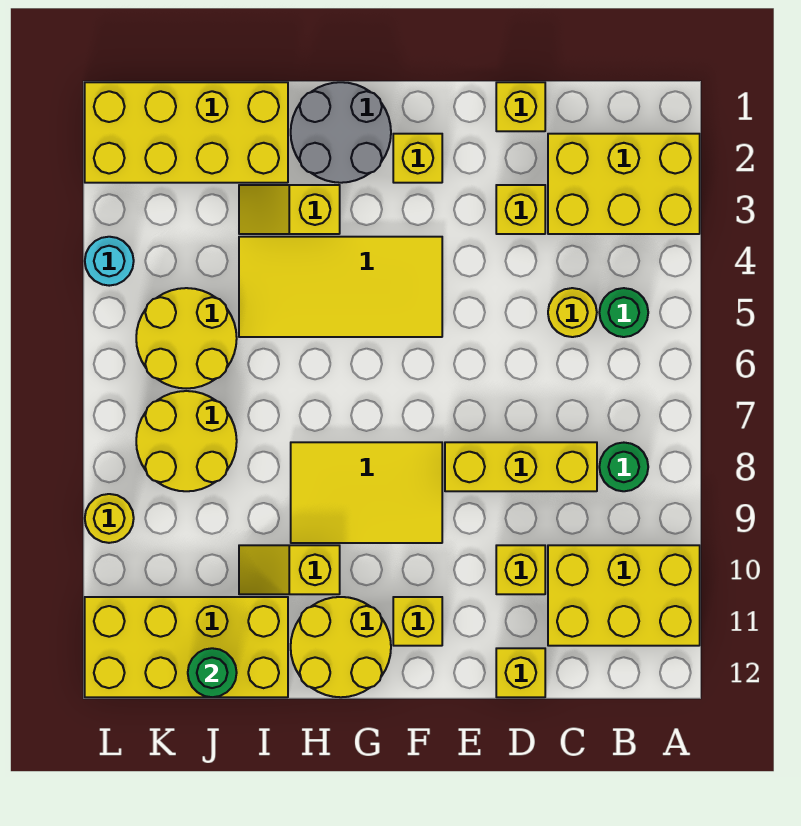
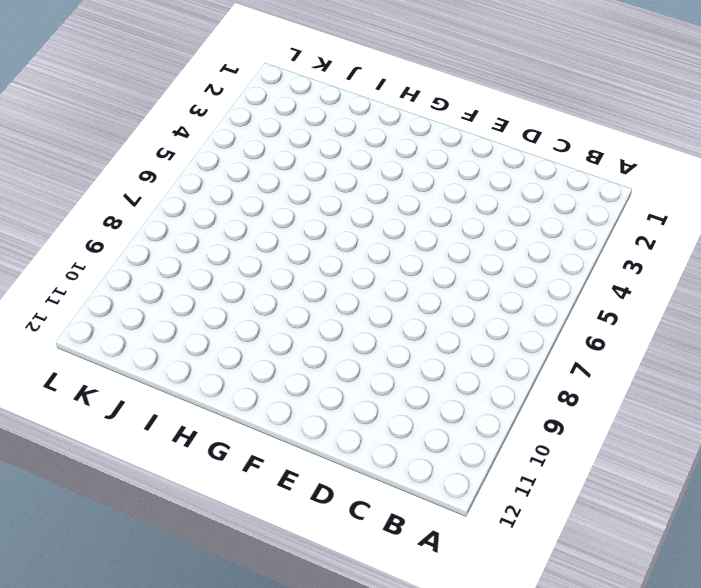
none -> yellow brick A2:C3 level 1
none -> yellow brick A10:C11 level 1
none -> green round brick B5 level 1

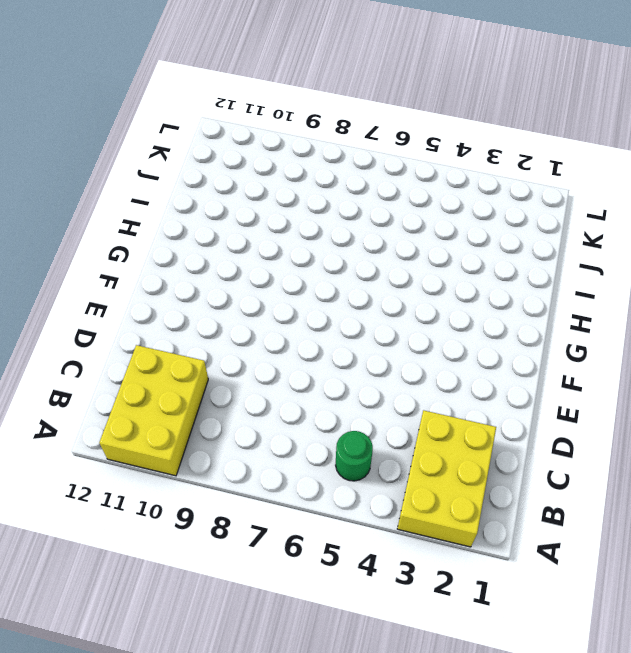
none -> green round brick B8 level 1
none -> yellow round brick C5 level 1
none -> yellow brick C8:E8 level 1

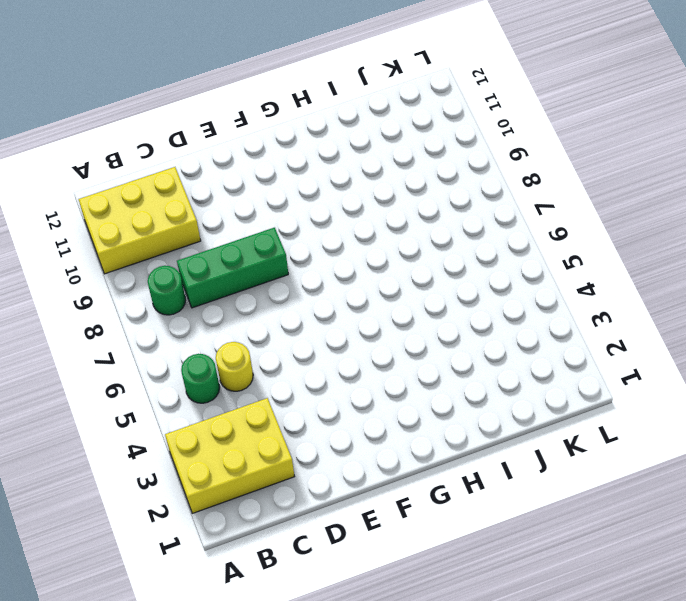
green brick C8:E8 level 1 -> yellow brick C8:E8 level 1
none -> yellow brick D1 level 1
none -> yellow brick D3 level 1
none -> yellow brick D10 level 1

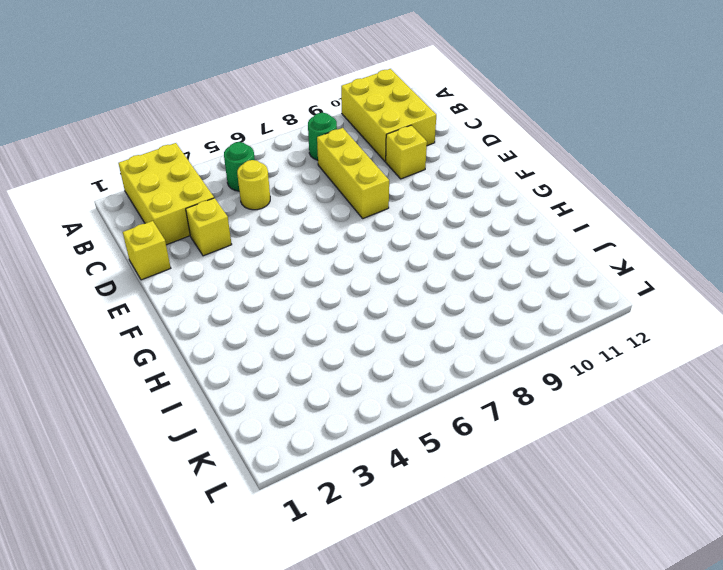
none -> yellow brick D12 level 1
none -> yellow brick F2 level 1
none -> yellow tile F4:I5 level 1

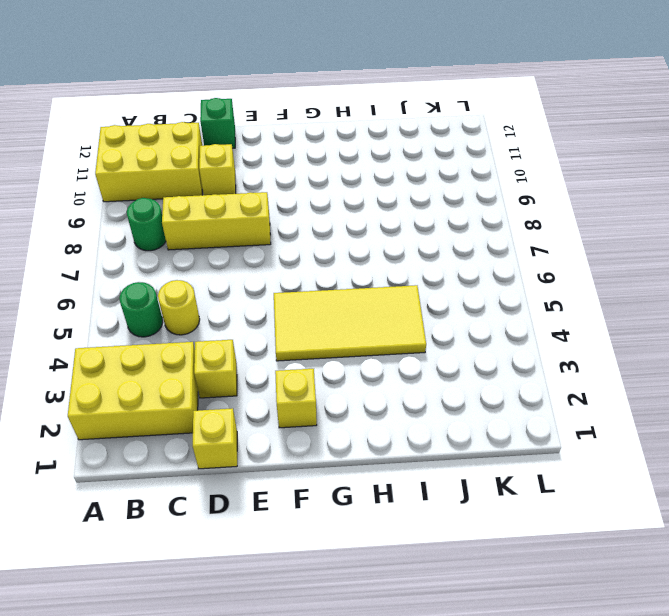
green brick D12 level 1 -> yellow brick D12 level 1
none -> yellow tile F8:H9 level 1
none -> yellow brick F11 level 1
none -> grey round brick G1:H2 level 1

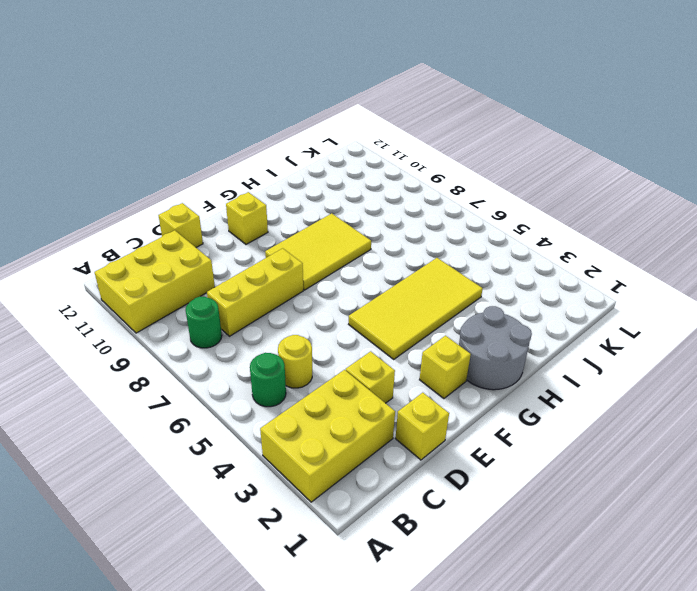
none -> yellow brick D10 level 1
none -> yellow round brick G11:H12 level 1
none -> yellow slope H3:I3 level 1 top H

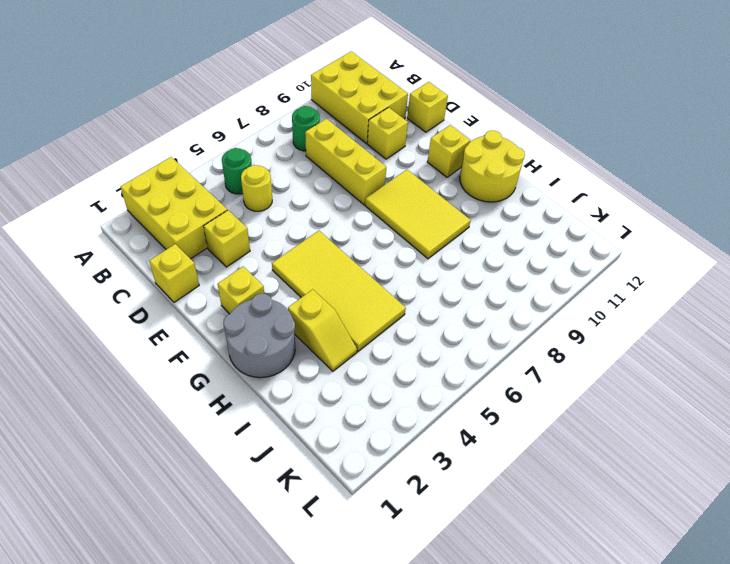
none -> yellow slope H10:I10 level 1 top H
none -> yellow brick I1:L2 level 1
none -> yellow brick I11:L12 level 1

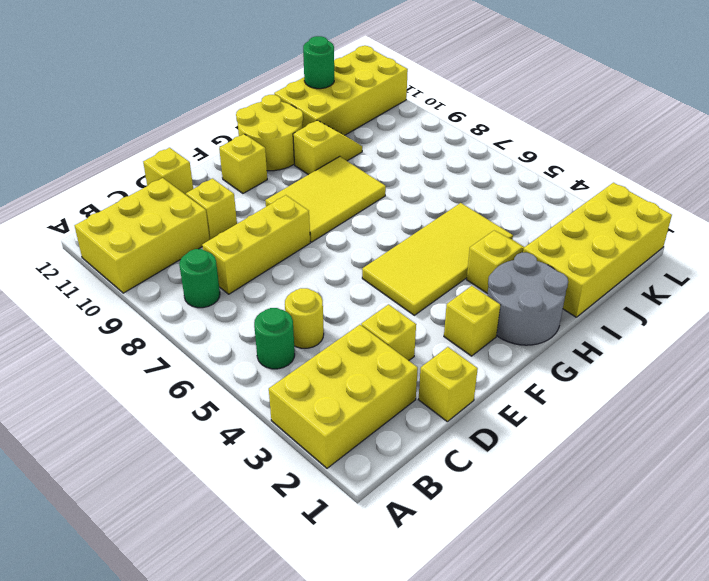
none -> yellow round brick J5:K6 level 1
none -> yellow round brick J7:K8 level 1
none -> cyan round brick L4 level 1

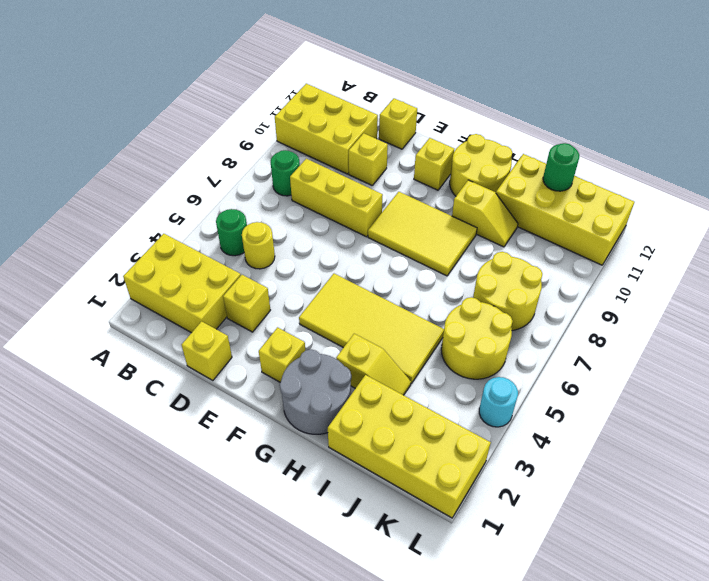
none -> yellow round brick L9 level 1

